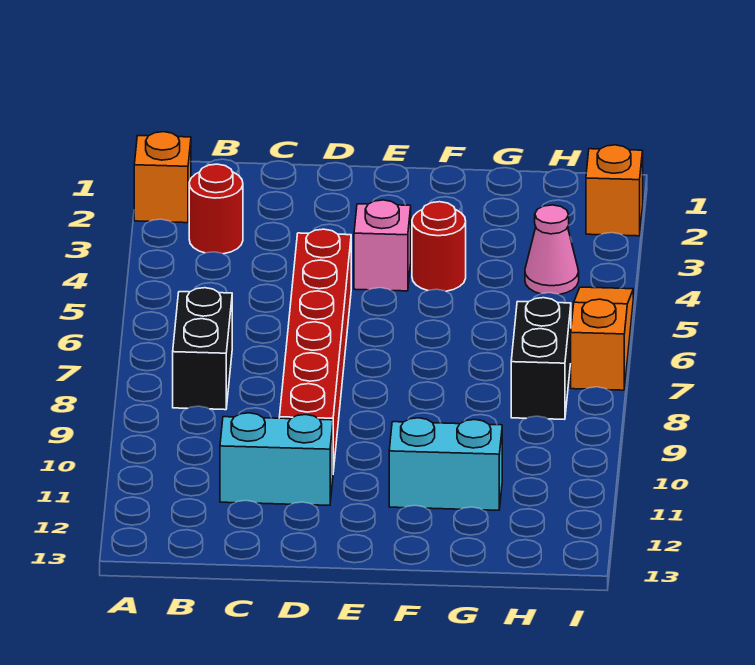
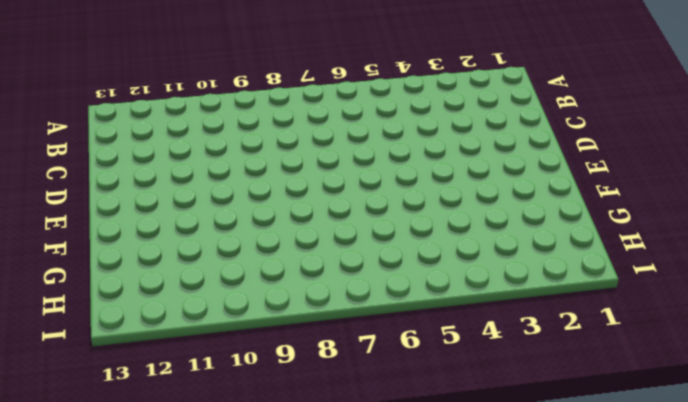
none -> orange brick A2 level 1
none -> red round brick B3 level 1
none -> black brick B7:B8 level 1

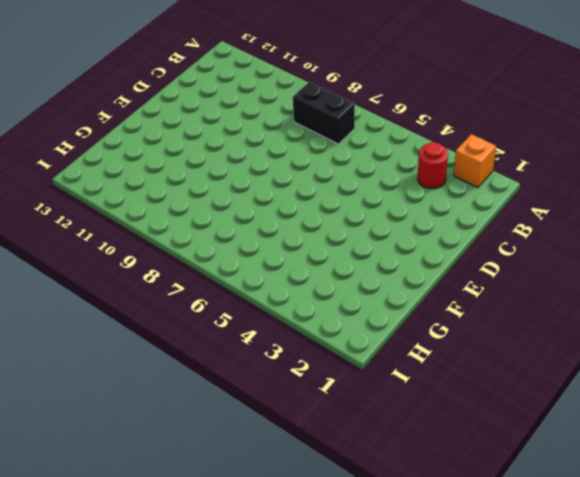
none -> cyan brick C11:D11 level 1
none -> red brick D5:D10 level 1
none -> pink brick E4 level 1

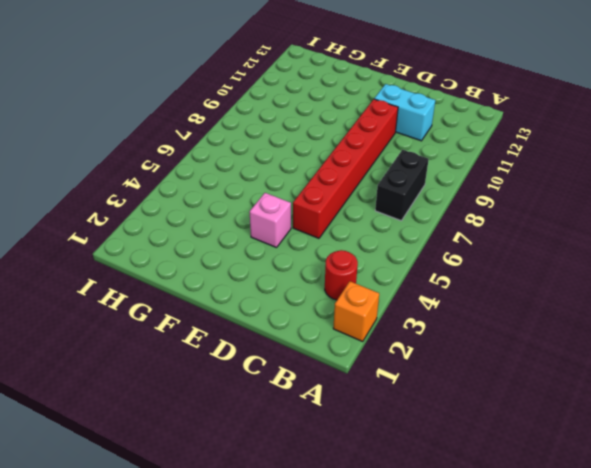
none -> red round brick F4 level 1
none -> cyan brick F11:G11 level 1
none -> pink cone H4 level 1

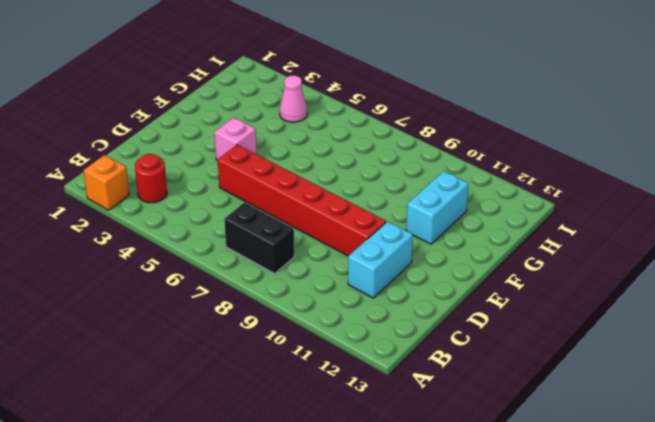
none -> red round brick F4 level 1
none -> black brick H7:H8 level 1
none -> orange brick I2 level 1

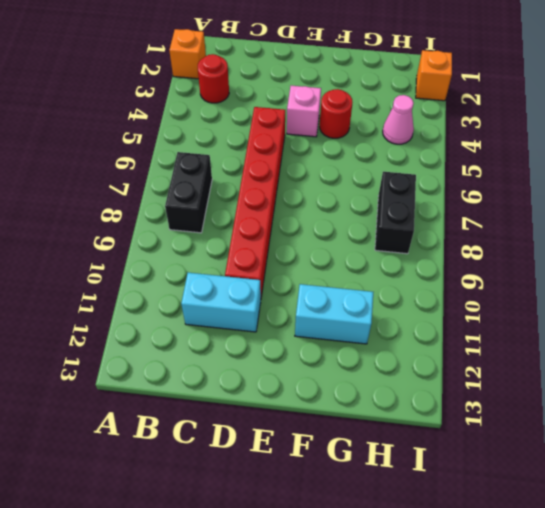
none -> orange slope I5:I7 level 1 top 7

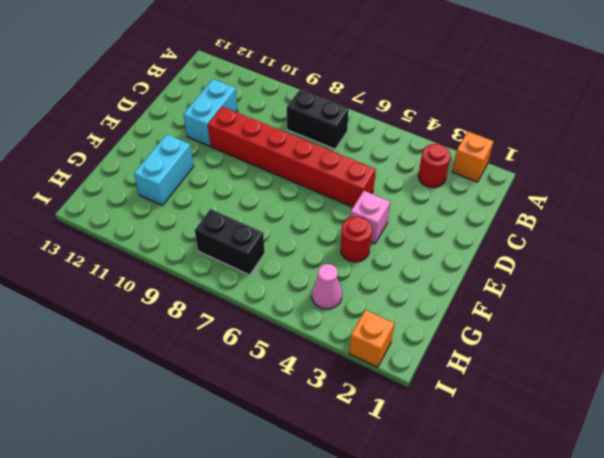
none -> orange slope I5:I7 level 1 top 7

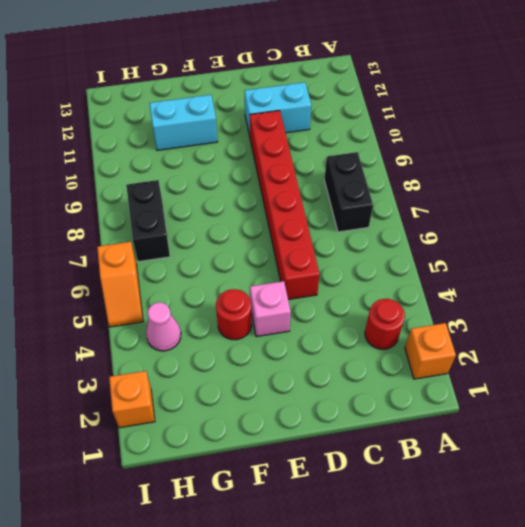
orange slope I5:I6 level 1 top 6 -> orange slope I5:I7 level 1 top 7

